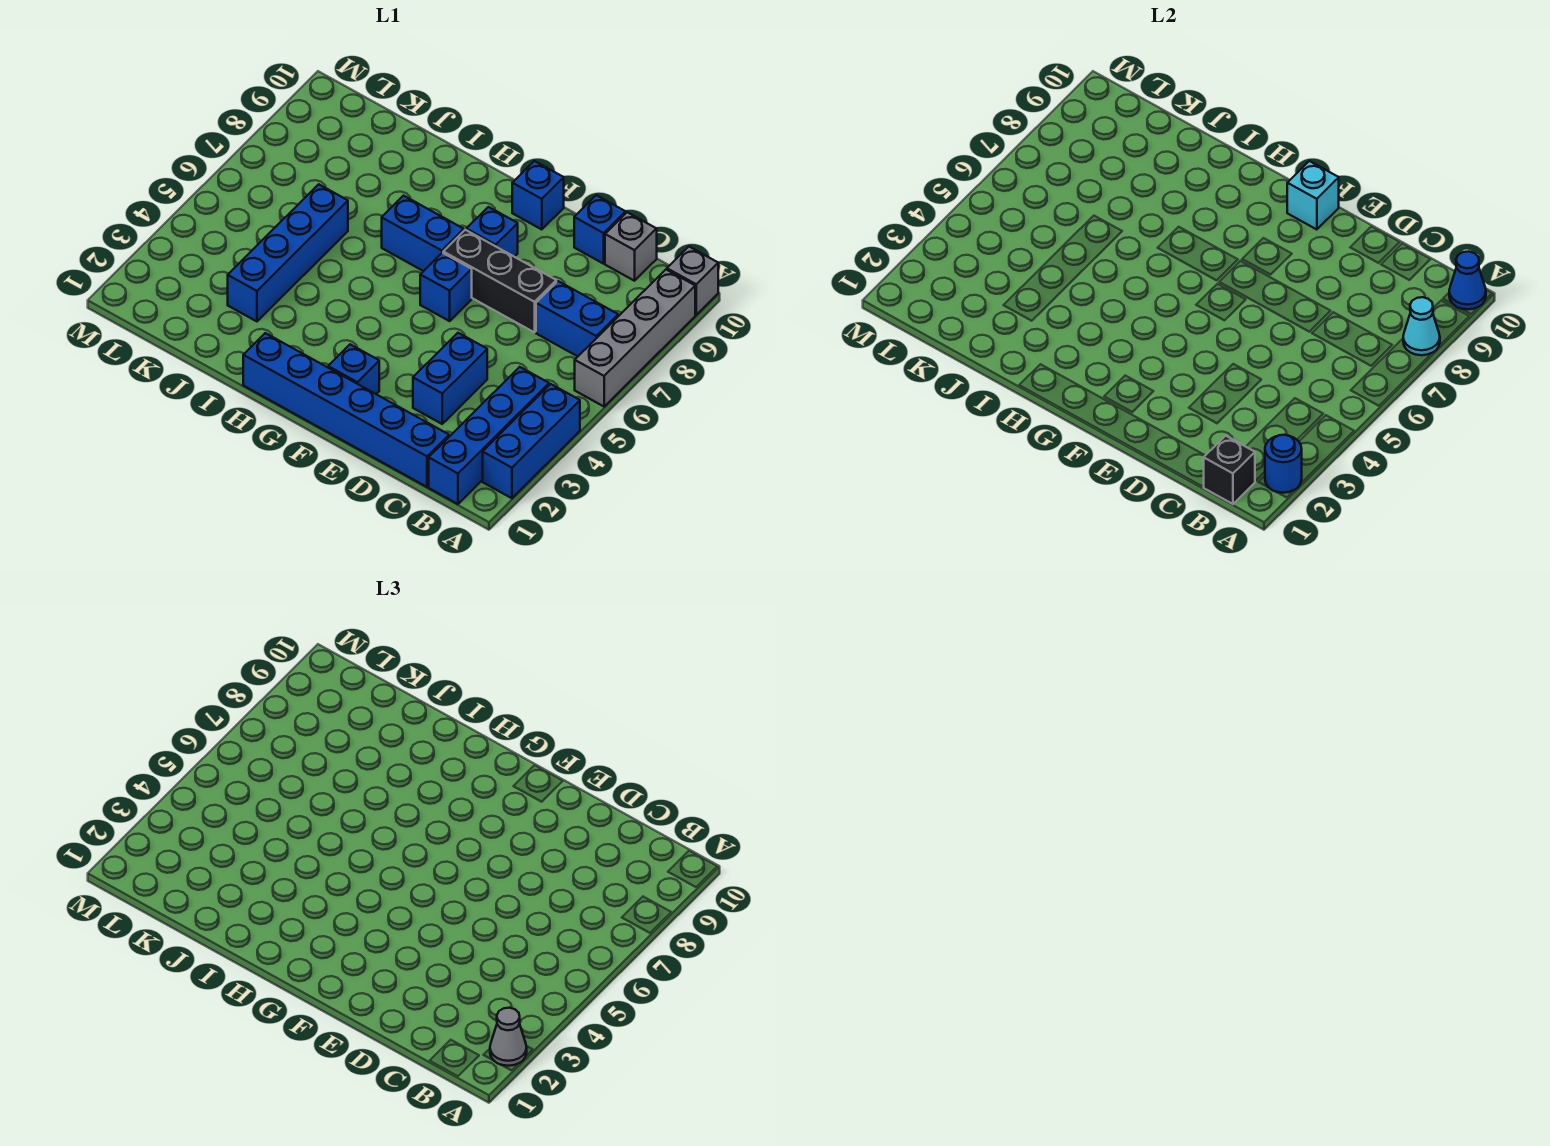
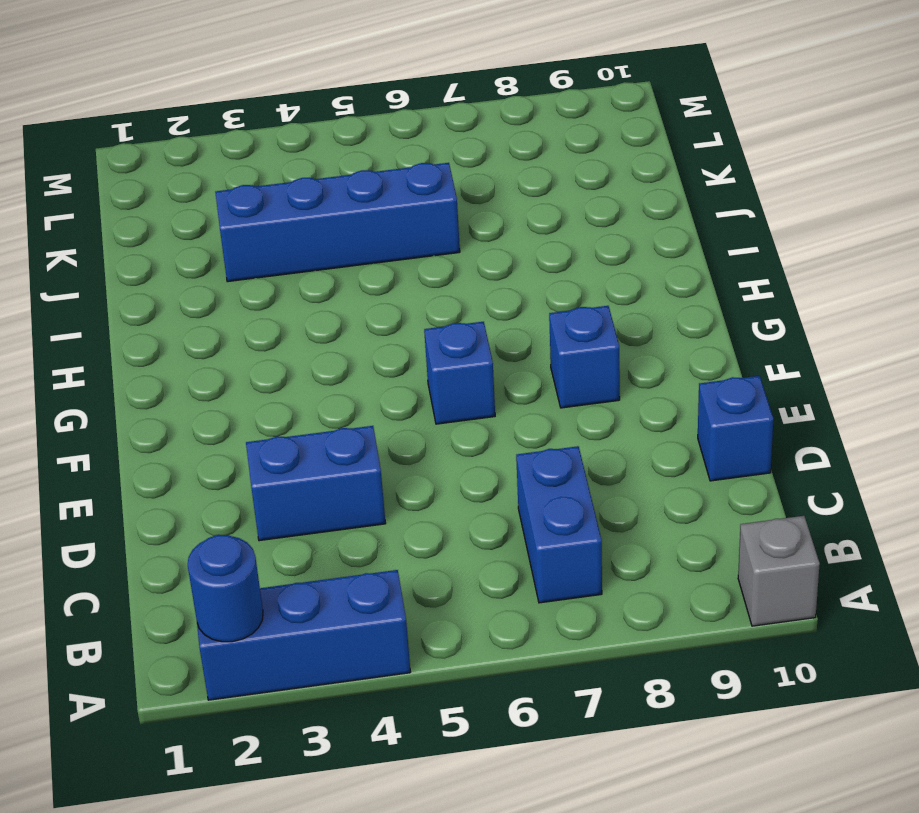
none -> grey brick A6:A9 level 1
none -> blue brick B1:B4 level 1
none -> blue brick C1:H1 level 1

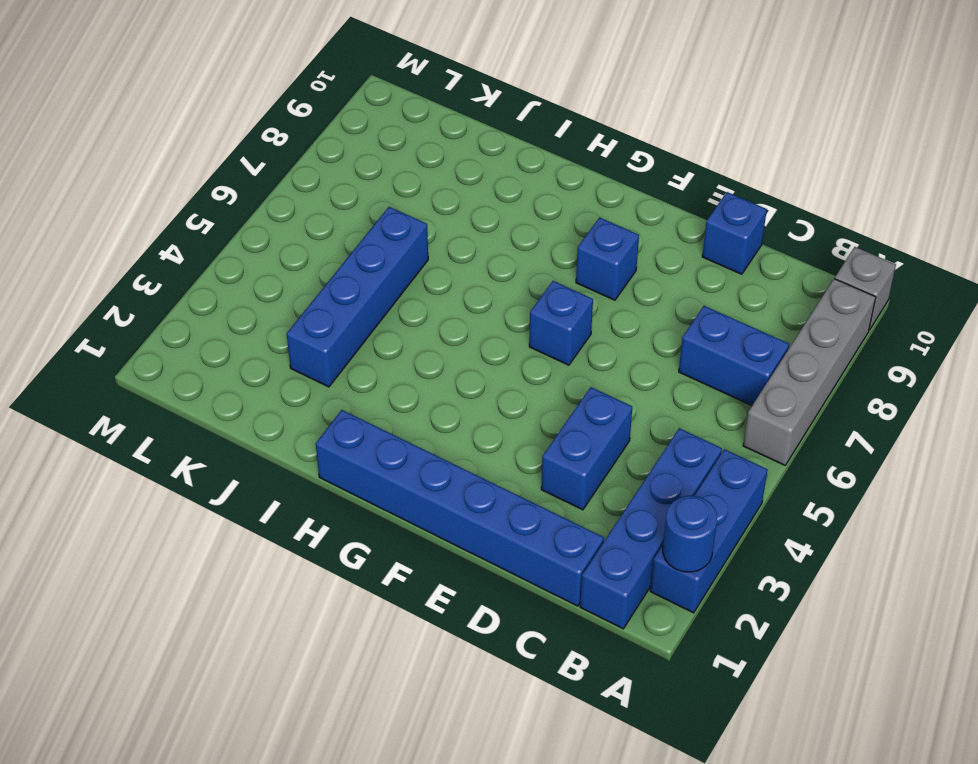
none -> grey brick C10 level 1
none -> black brick D7:F7 level 1
none -> blue brick F2 level 1

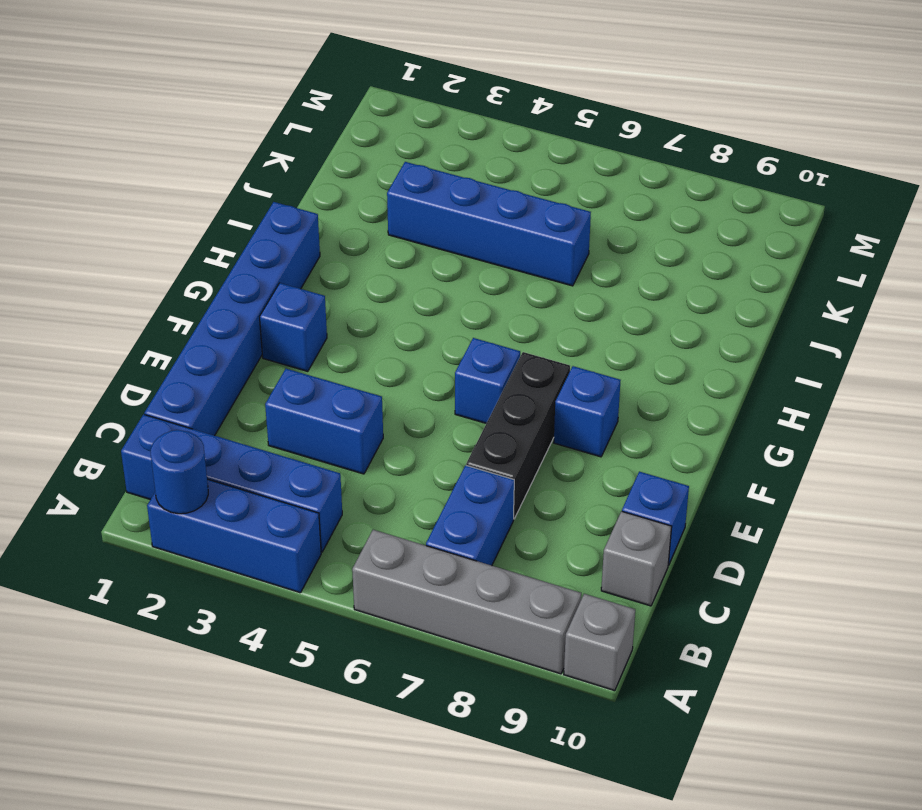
none -> blue brick F10 level 1
none -> blue brick G7:H7 level 1
none -> cyan cone A8 level 2

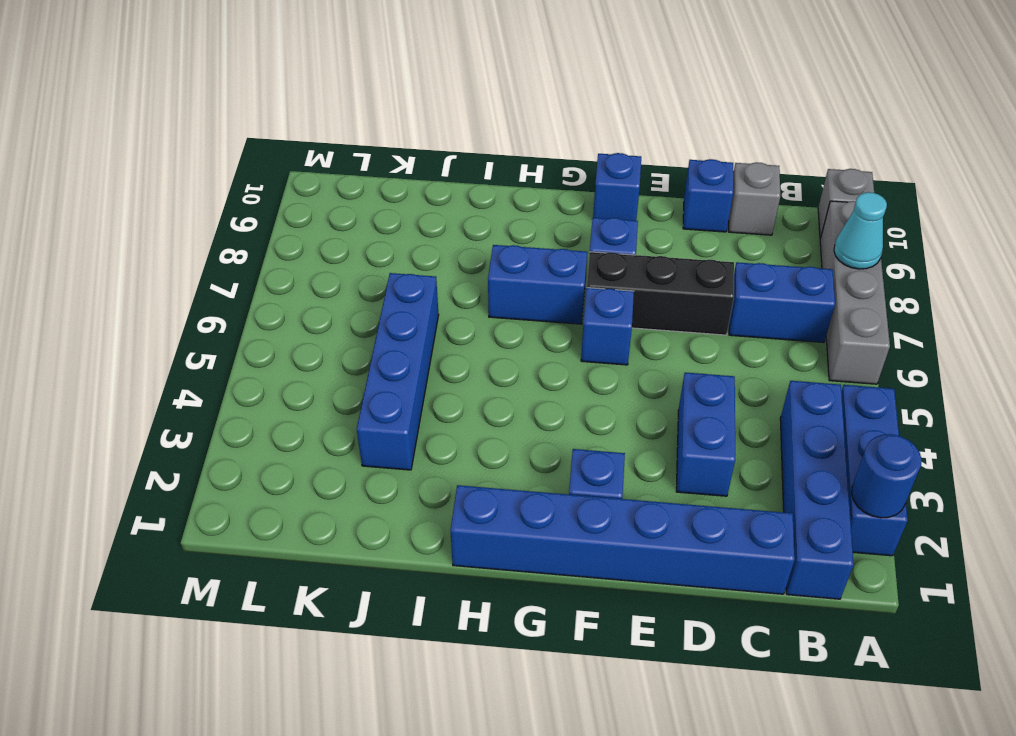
none -> blue cone A10 level 2
none -> black brick B1 level 2
none -> cyan brick F10 level 2

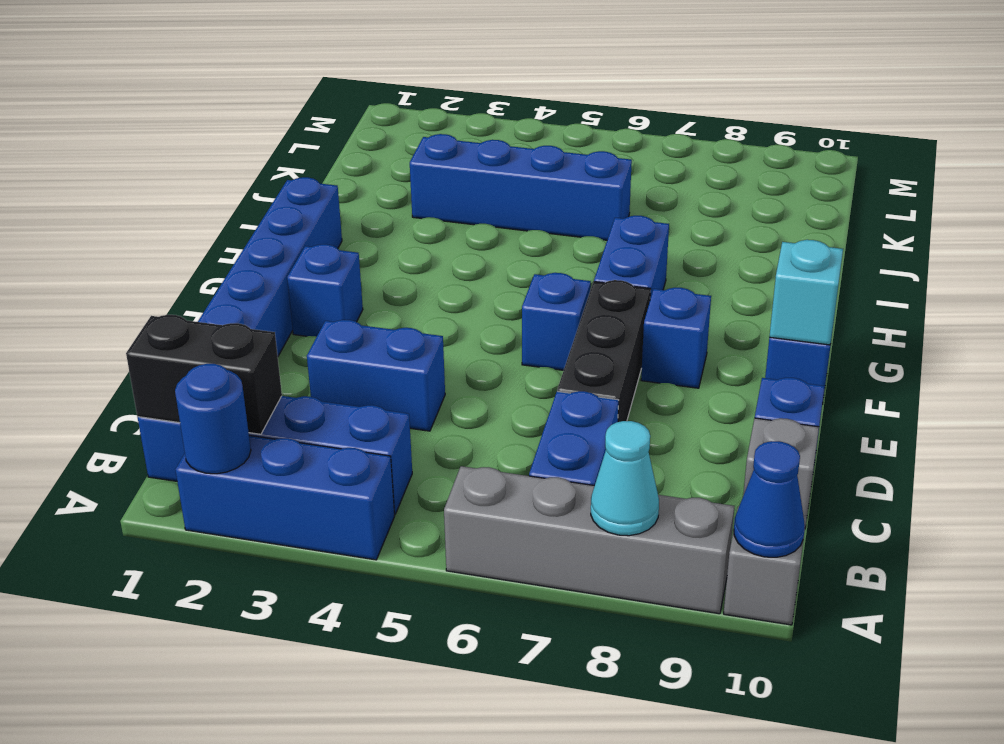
black brick B1:B2 level 2 -> black brick B1 level 2
none -> grey cone A2 level 3

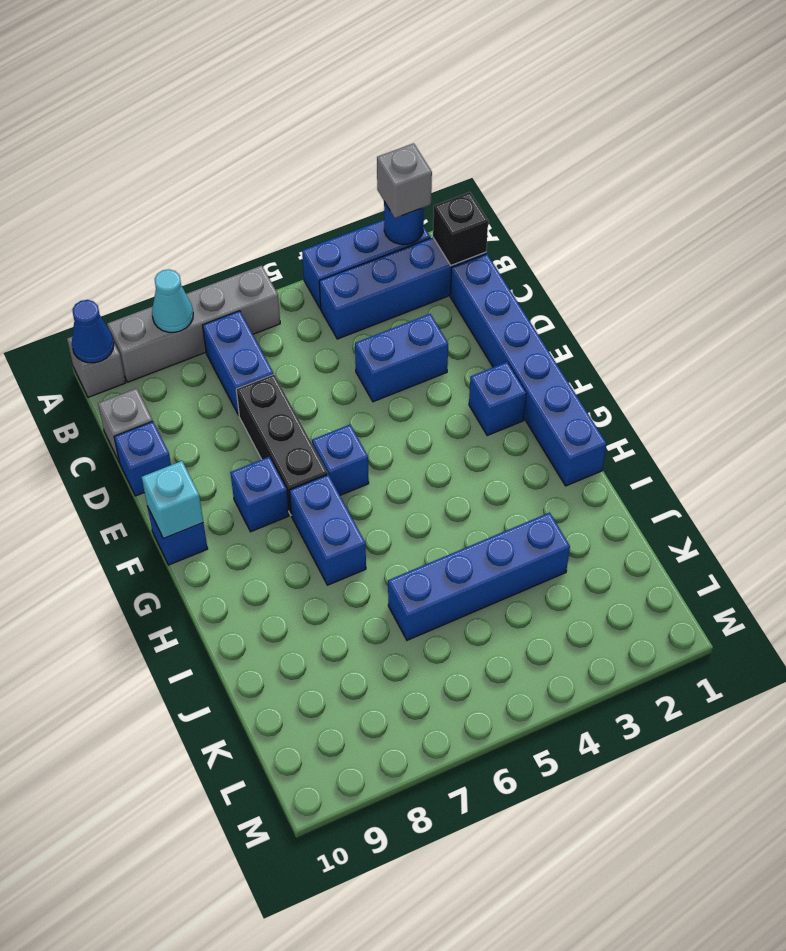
grey brick A2 level 3 -> grey cone A2 level 3

